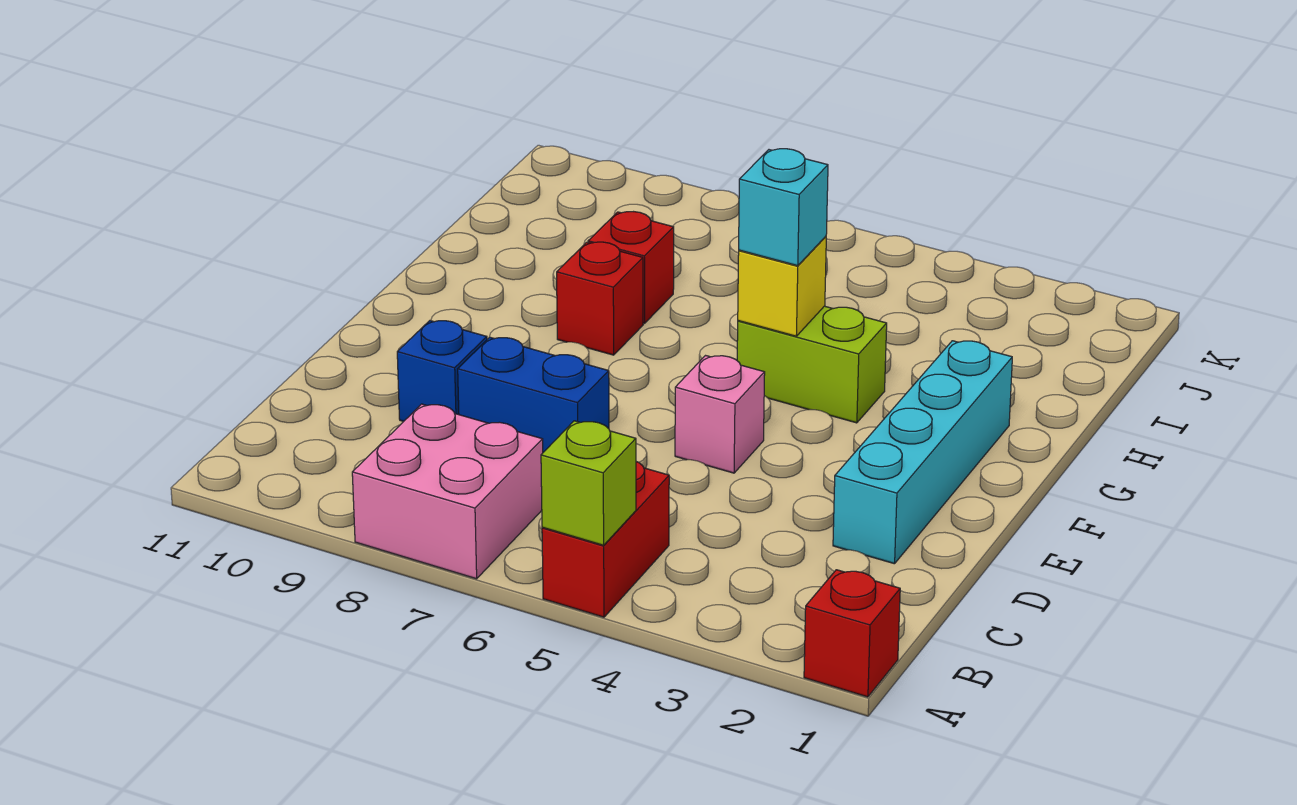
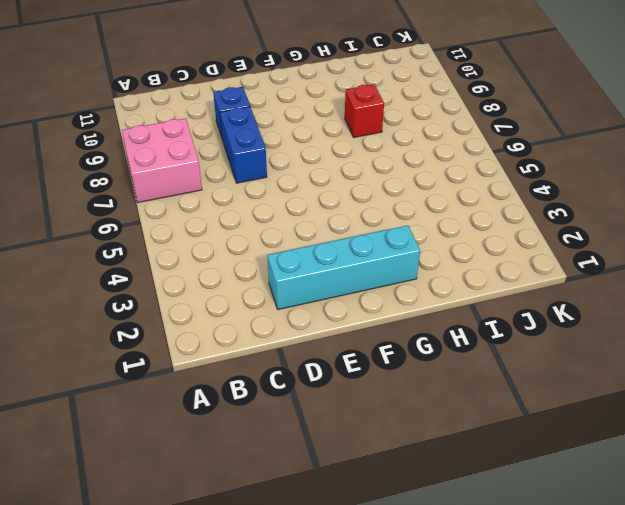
none -> red brick A1 level 1
none -> red brick A5:B5 level 1
none -> pink brick E5 level 1

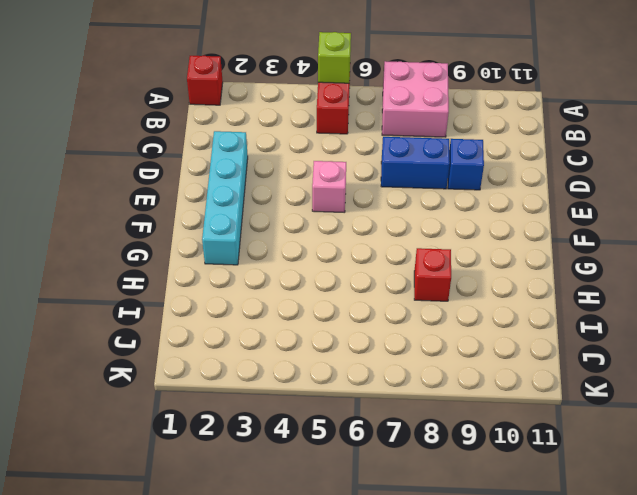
none -> lime brick G4:G5 level 1
none -> red brick G8 level 1
none -> yellow brick G5 level 2

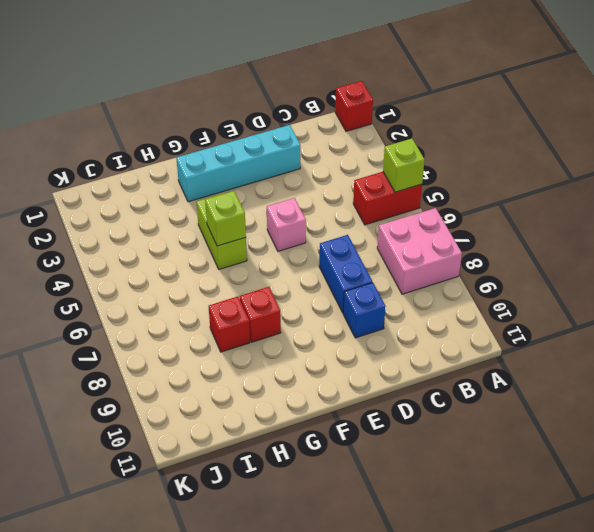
lime brick G5 level 2 -> yellow brick G5 level 2
none -> cyan brick G5 level 3

